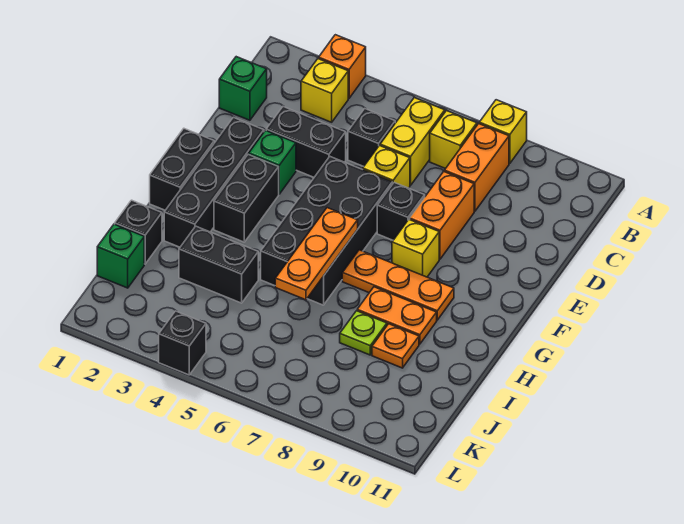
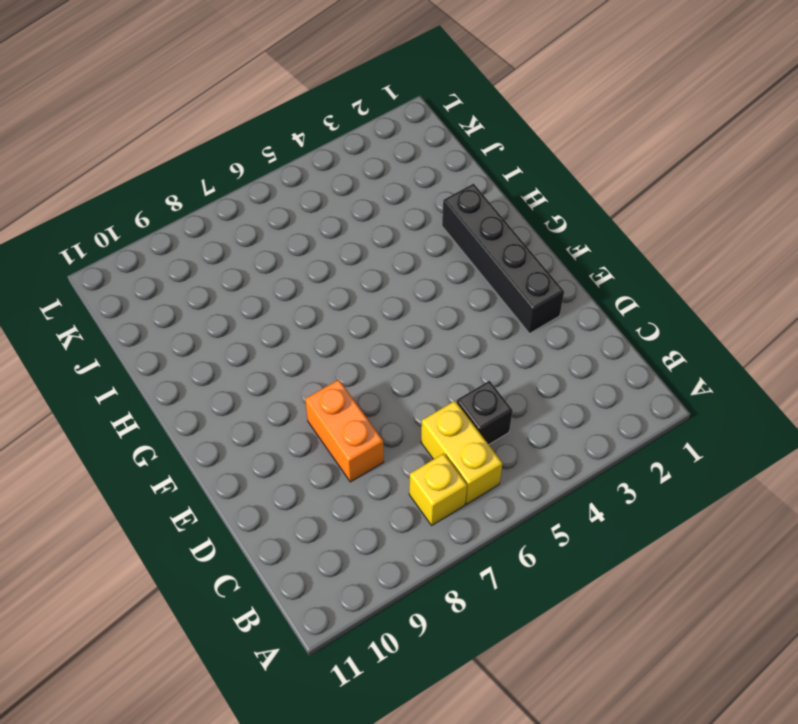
none -> orange brick A3 level 1
none -> yellow brick A8 level 1
none -> yellow brick B3 level 1

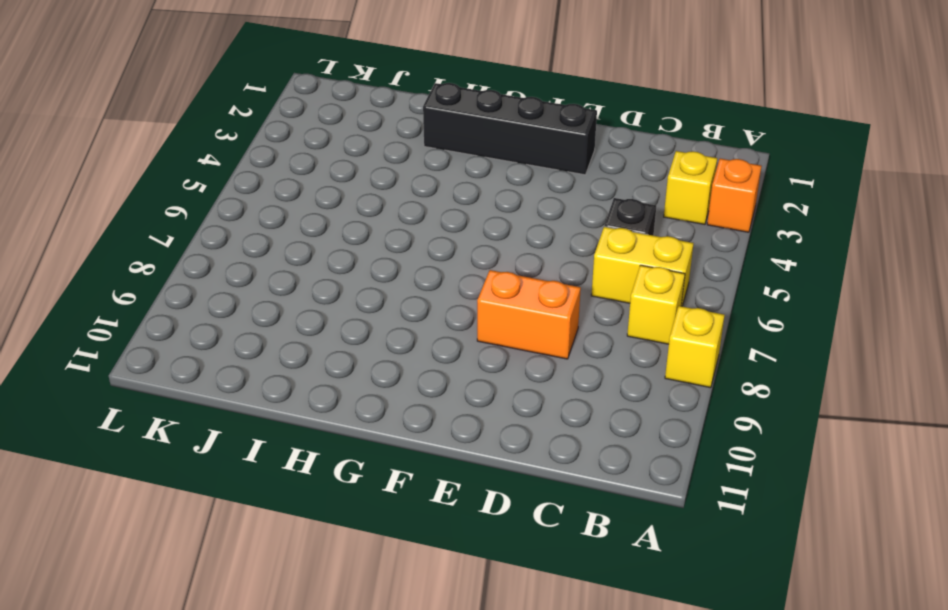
none -> orange brick B8:C8 level 1
none -> green brick C1 level 1
none -> black brick D3:D4 level 1

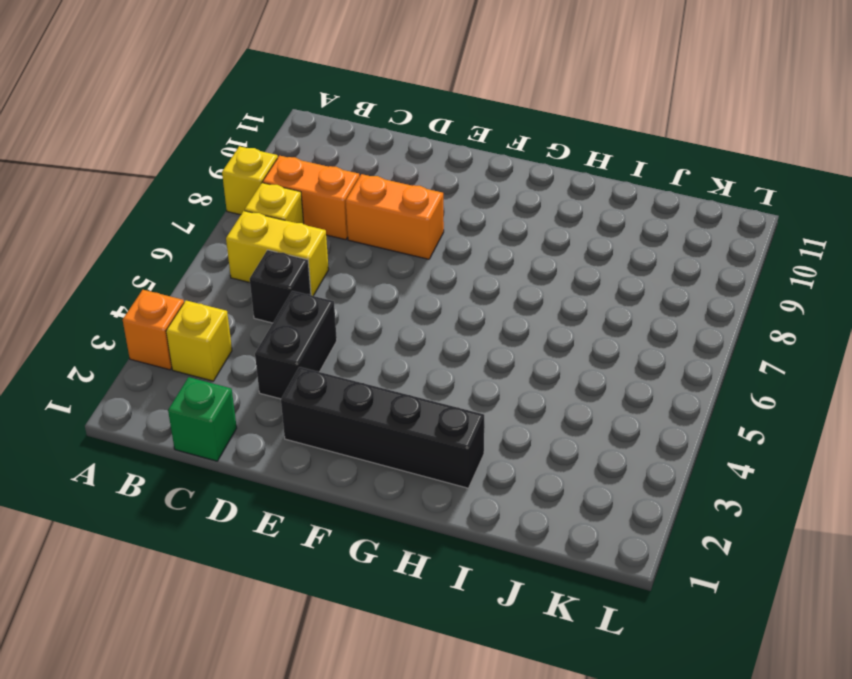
none -> yellow brick D6 level 1
none -> green brick E3 level 1
none -> black brick E5:H6 level 1

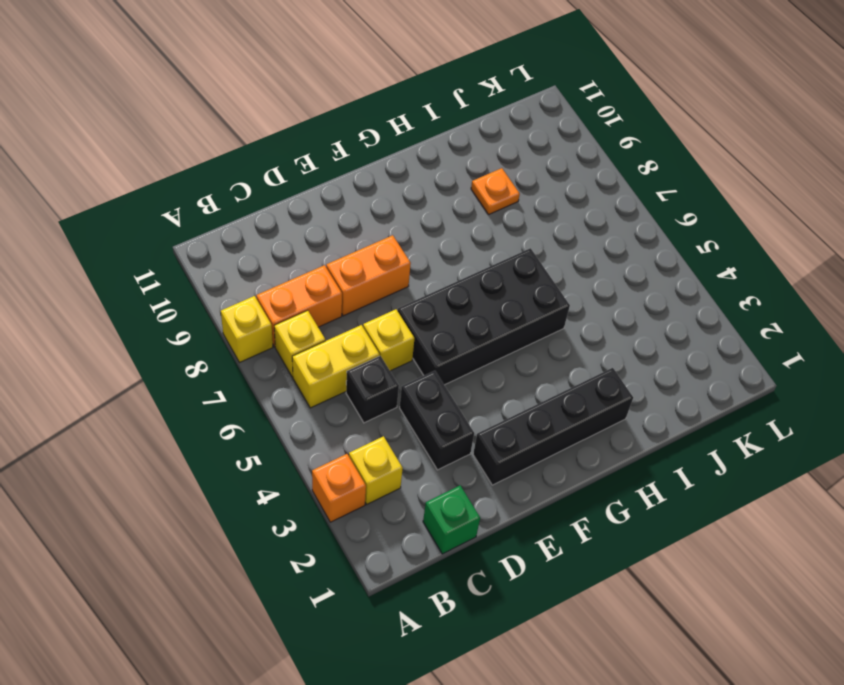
none -> green brick E3 level 1
none -> black brick E7 level 1
none -> black brick F1:G1 level 1

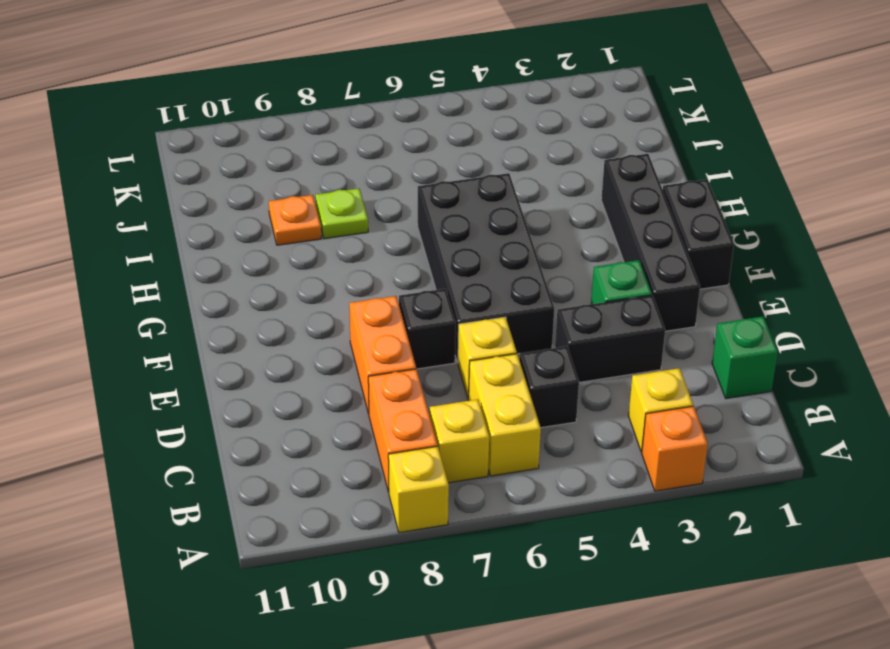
none -> black brick F3:G3 level 1
none -> yellow brick F8 level 1
none -> orange plate G7:G9 level 1

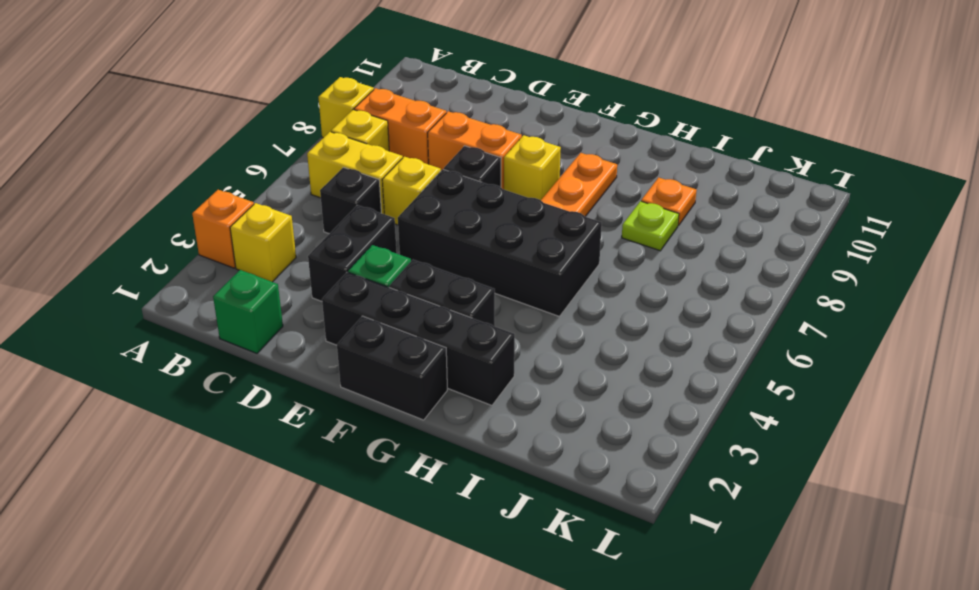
none -> orange plate H8:H9 level 1
none -> black brick I1 level 1
none -> black brick I3:I4 level 1

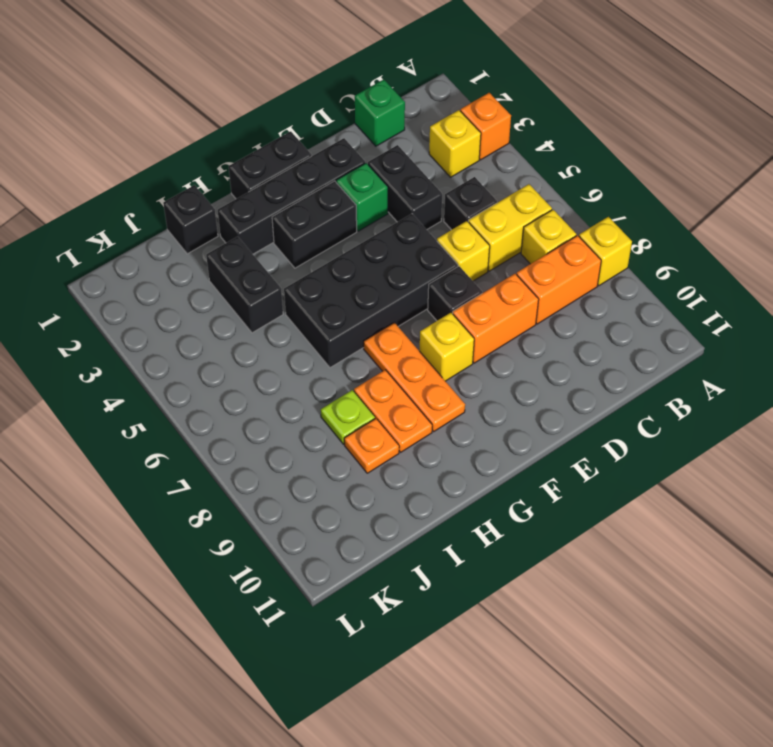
none -> green brick J1 level 1
none -> black brick L4 level 1
none -> orange plate G6:I6 level 2

